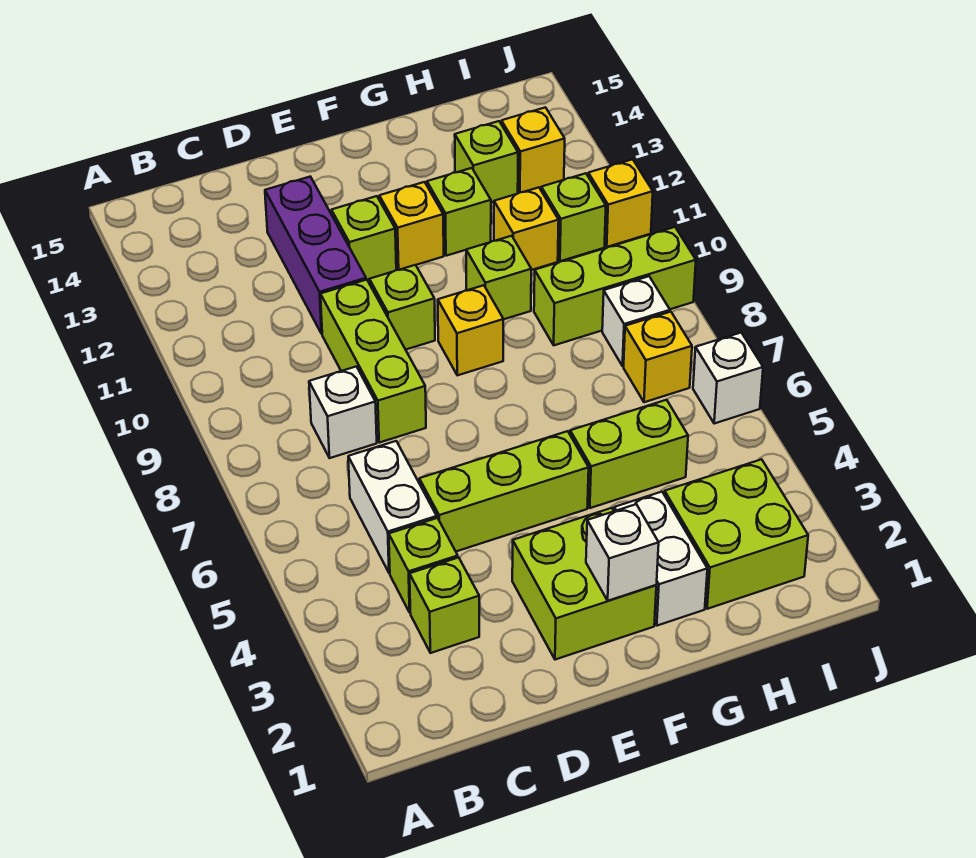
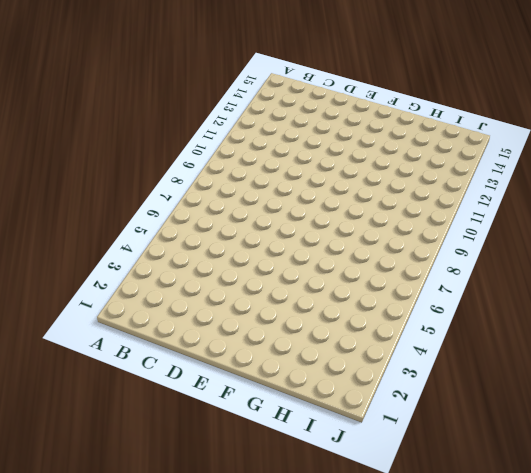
none -> lime brick C3 level 1
none -> lime brick C4 level 1
none -> white brick C5:C6 level 1

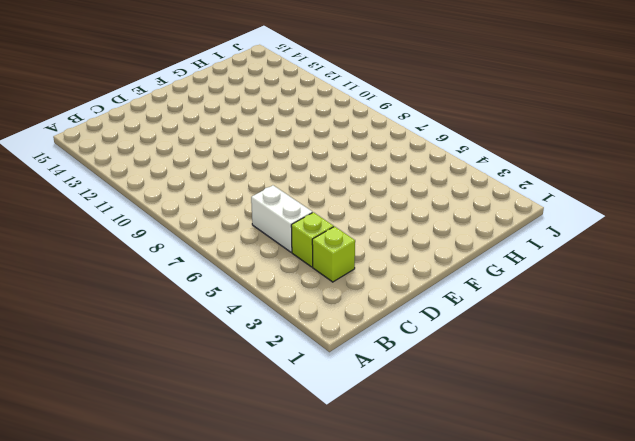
none -> white brick C8 level 1
none -> lime brick D5:F5 level 1
none -> lime brick D8:D10 level 1

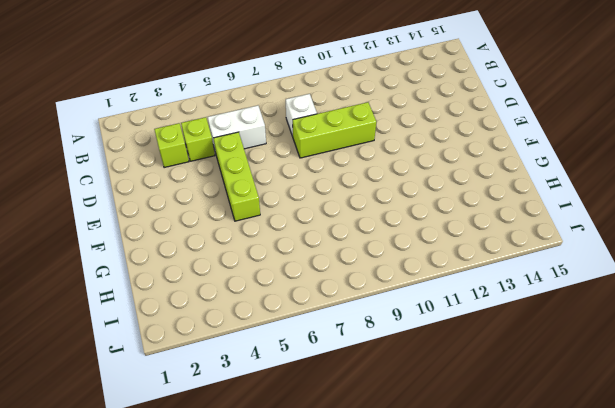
none -> purple brick D11:D13 level 1
none -> lime brick E2:F3 level 1
none -> lime brick E10 level 1

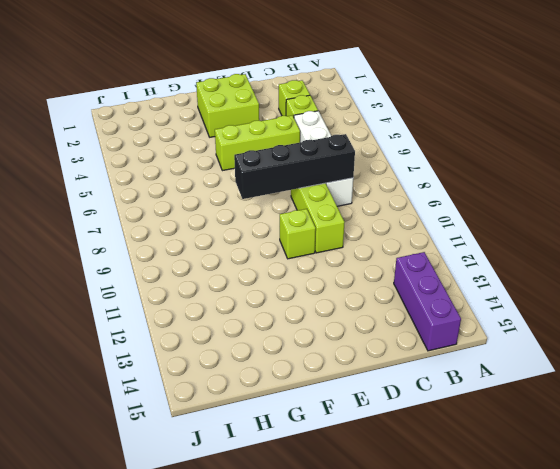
purple brick B13:B15 level 1 -> purple brick D11:D13 level 1
black brick C8:F8 level 2 -> none
none -> lime brick E12 level 1
none -> yellow brick F9 level 1
none -> yellow brick F12 level 1

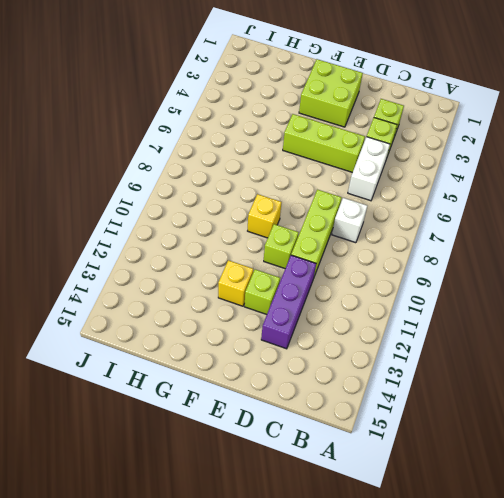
none -> white brick G2:G3 level 1
none -> lime brick G5:H5 level 1
none -> lime brick G10 level 1

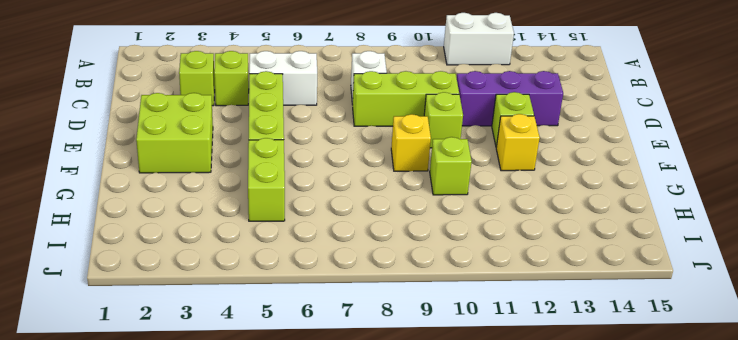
white brick A11:A12 level 1 -> white brick G2:G3 level 1
none -> lime brick G12 level 1
none -> lime brick H2:I3 level 1
none -> lime brick H9:J9 level 1

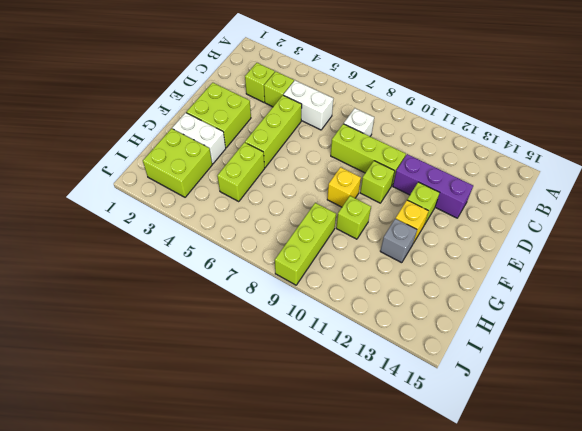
grey brick G12 level 1 -> lime brick G12 level 1
none -> yellow brick H11 level 1
none -> lime brick H13 level 1
none -> yellow brick I7 level 1

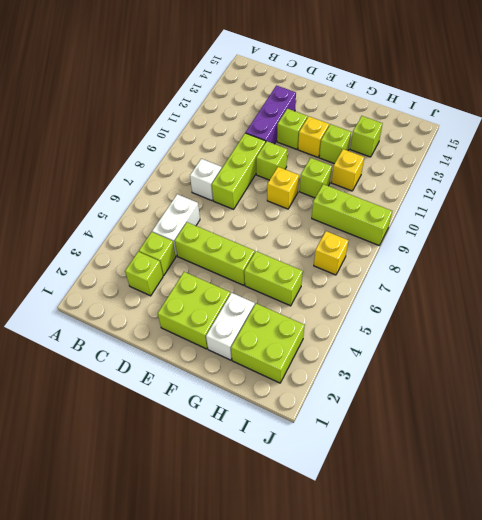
none -> white brick I8 level 1
none -> lime brick I11 level 1
none -> yellow brick I13 level 1

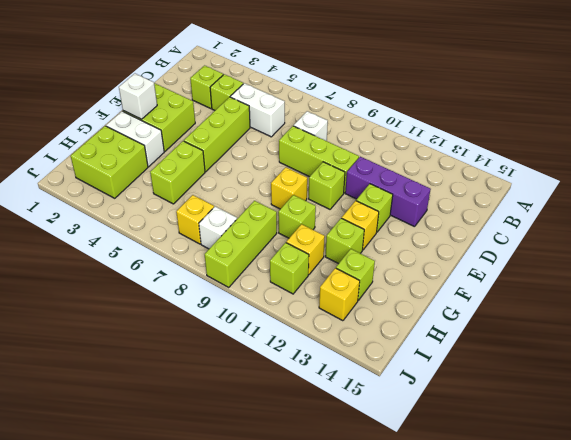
none -> white brick J6 level 1
none -> yellow brick J11 level 1

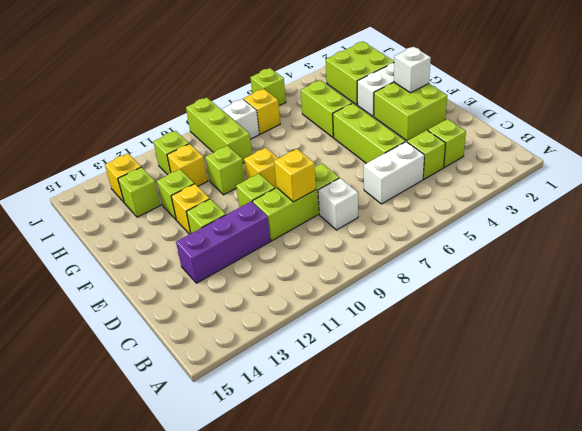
yellow brick D9 level 2 -> yellow brick J11 level 1
lime brick J6 level 1 -> white brick J6 level 1

